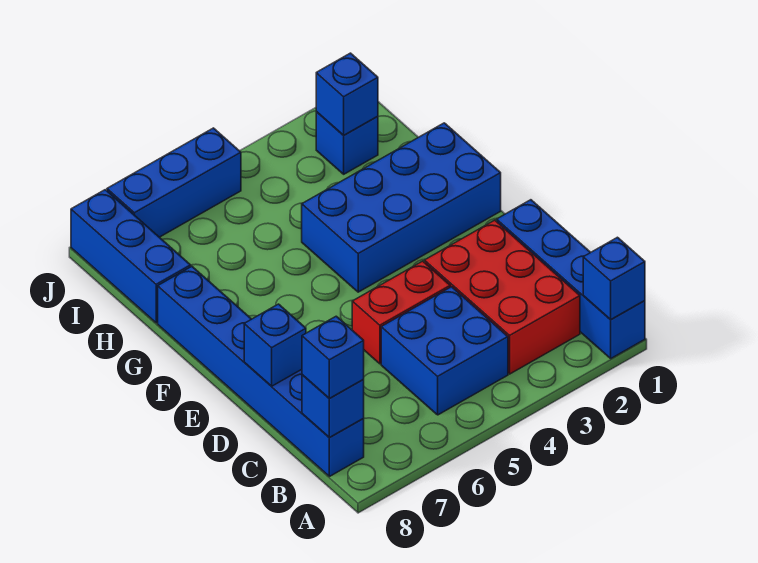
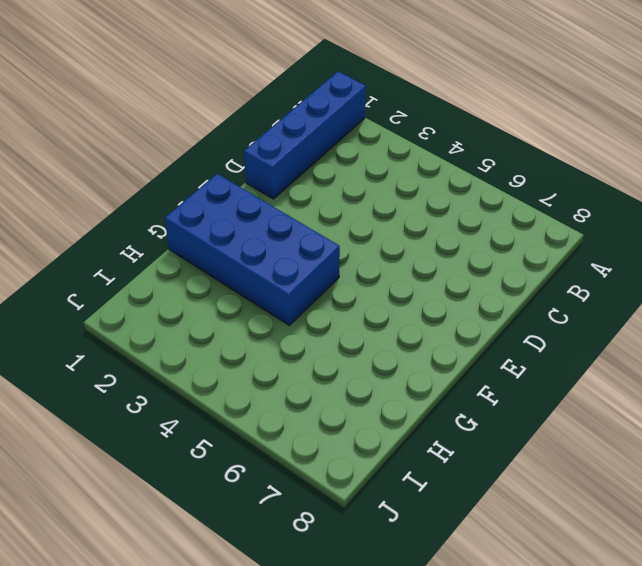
none -> red brick B2:D3 level 1
none -> blue brick B4:C5 level 1
none -> blue brick B8:G8 level 1

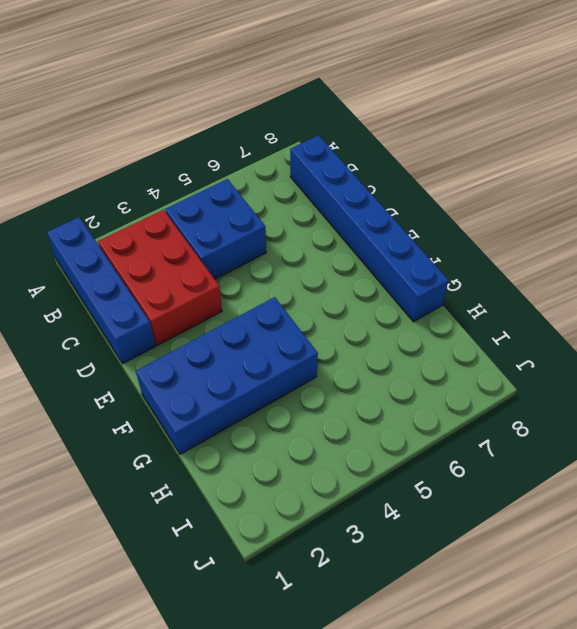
none -> red brick D4:D5 level 1
none -> blue brick H8:J8 level 1
none -> blue brick I2 level 1

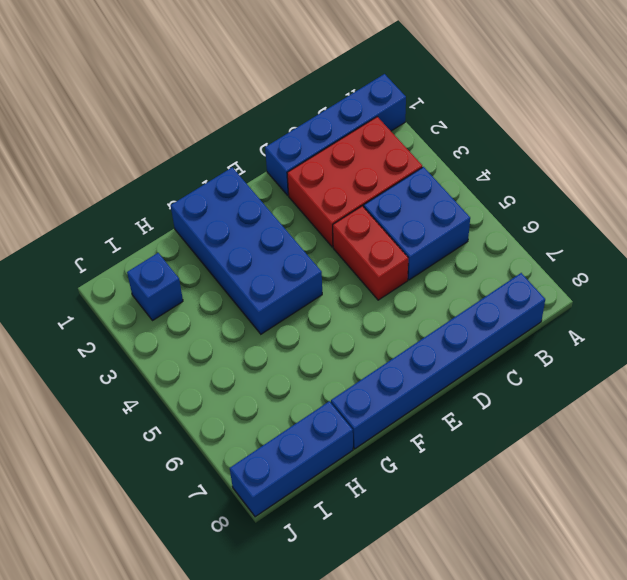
none -> blue brick J5:J7 level 1
none -> blue brick A1 level 2
none -> blue brick B8 level 2

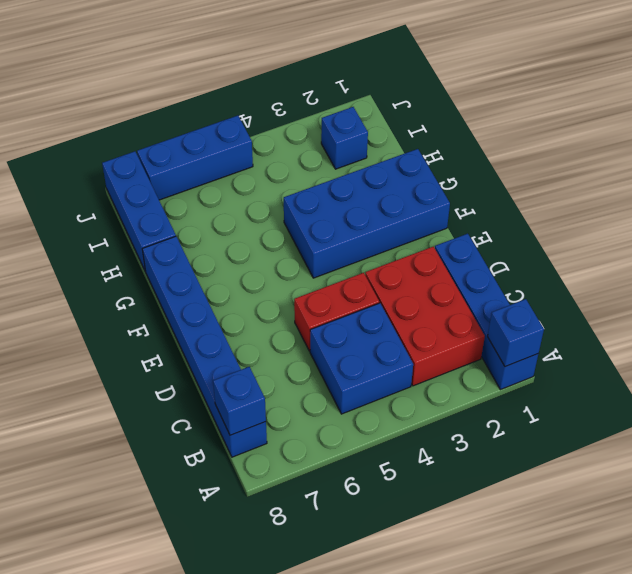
none -> blue brick D8 level 2
none -> blue brick I2 level 2
none -> blue brick B8 level 3

